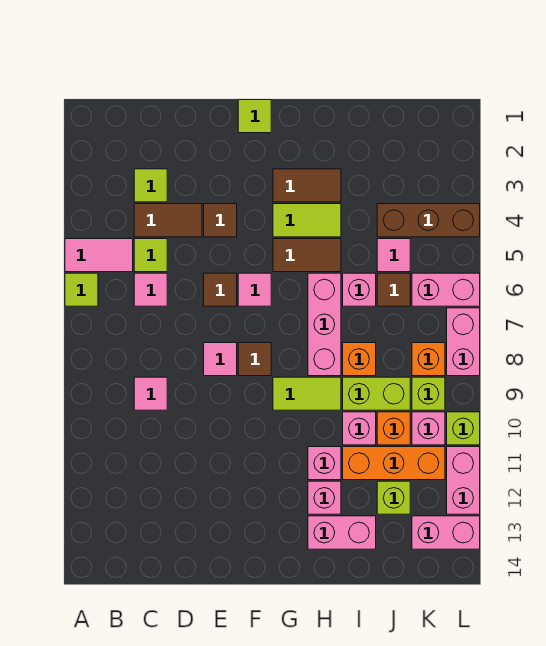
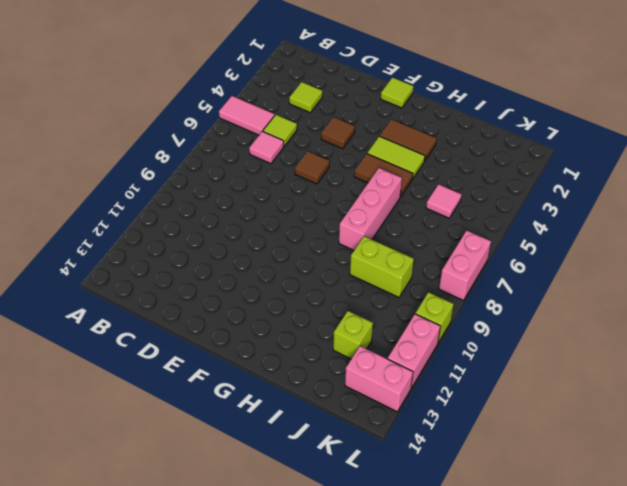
none -> lime tile A6 level 1
none -> brown tile C4:D4 level 1
none -> pink tile C9 level 1
none -> pink tile E8 level 1

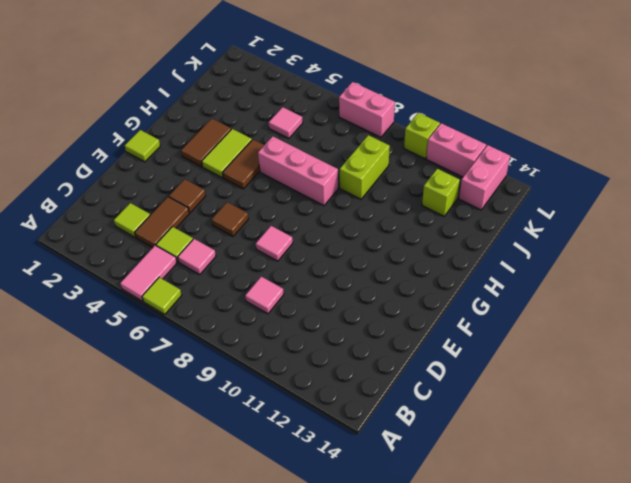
none -> pink tile F6 level 1
none -> brown tile F8 level 1
none -> lime tile G9:H9 level 1
none -> pink brick H11 level 1

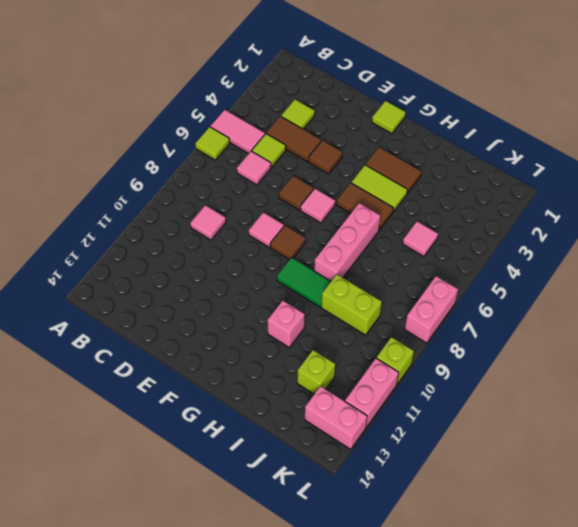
green tile G9:H9 level 1 -> lime tile G9:H9 level 1
none -> pink brick H12 level 1
none -> pink brick H13:I13 level 1
none -> pink brick I6 level 1
none -> orange brick I8 level 1

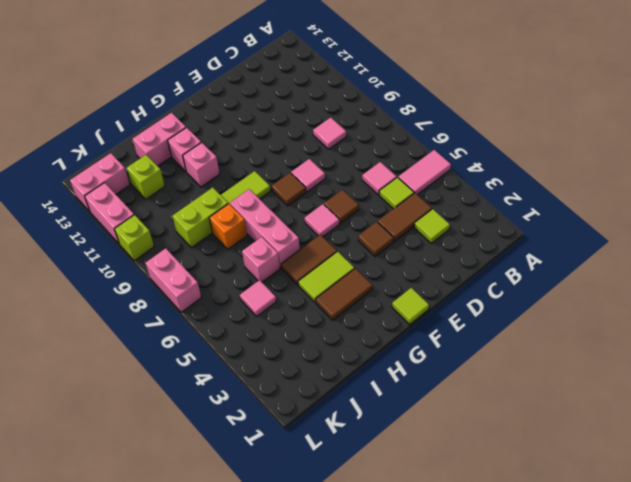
none -> lime tile A6 level 1
none -> pink brick I10 level 1
none -> orange brick I11:K11 level 1
none -> brown brick J4:L4 level 1

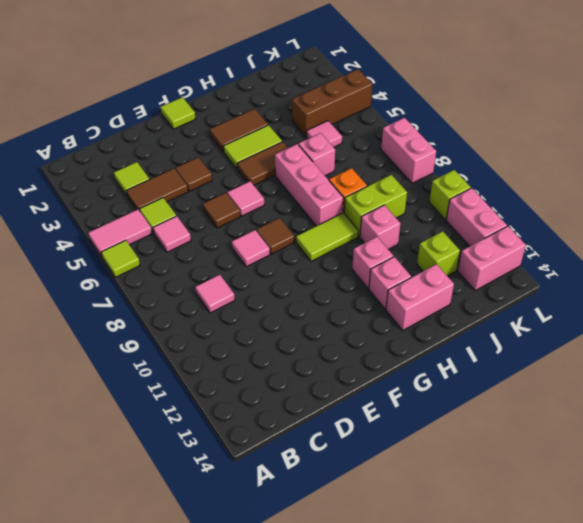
none -> orange brick I11:K11 level 1
none -> brown tile J6 level 1
none -> orange brick J10 level 1
none -> pink brick K6:L6 level 1

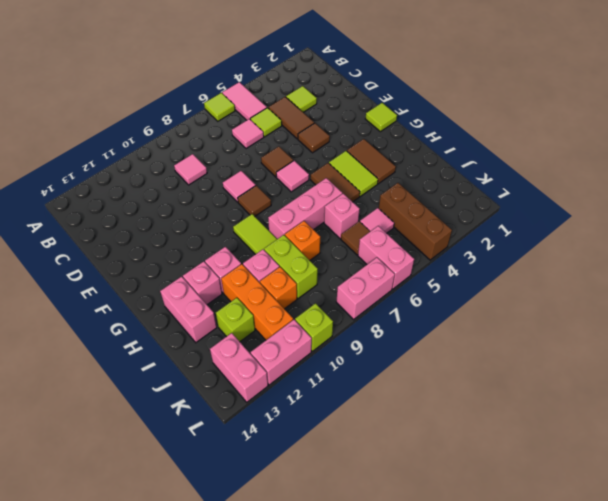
none -> orange brick K8 level 1
none -> lime brick K9 level 1
none -> pink brick K10 level 1

